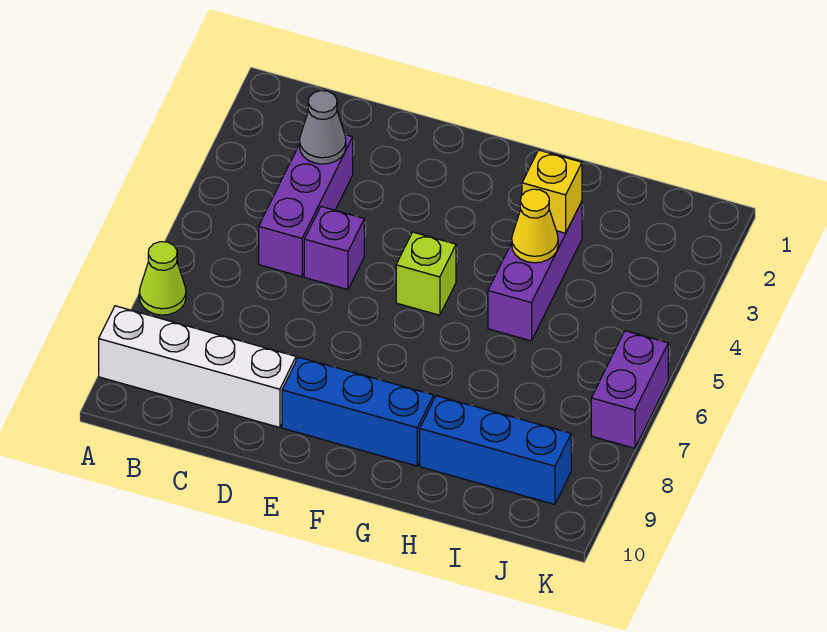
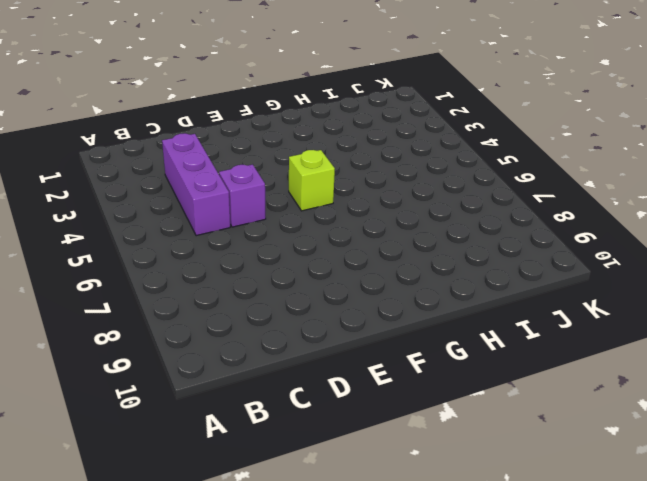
none -> lime cone A7 level 1
none -> white brick A9:D9 level 1
none -> blue brick E9:G9 level 1

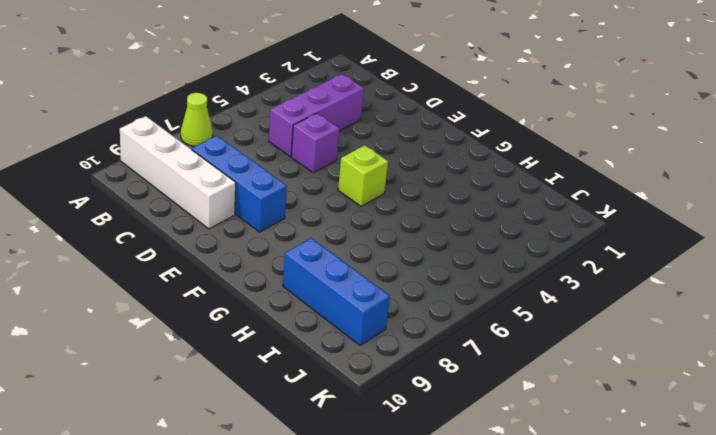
blue brick C8:E8 level 1 -> blue brick E9:G9 level 1
none -> purple brick H3:H5 level 1
none -> purple brick K6:K7 level 1
none -> grey cone C3 level 2

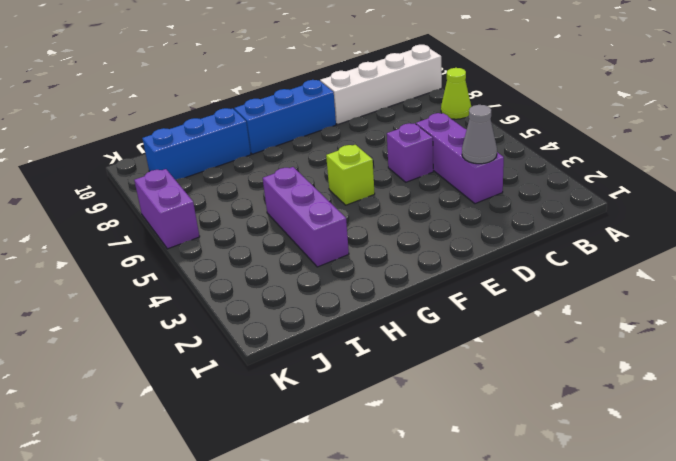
none -> yellow brick H3 level 2
none -> yellow cone H4 level 2

